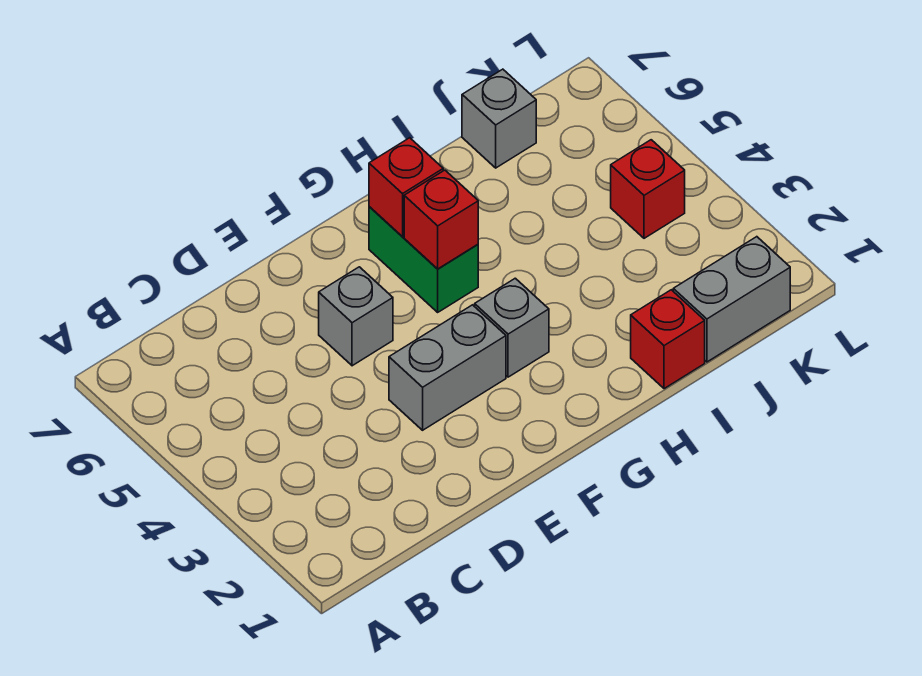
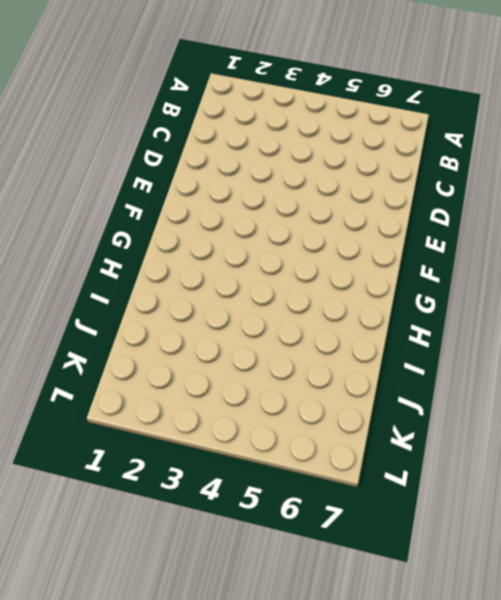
none -> grey brick E3:F3 level 1
none -> grey brick E5 level 1

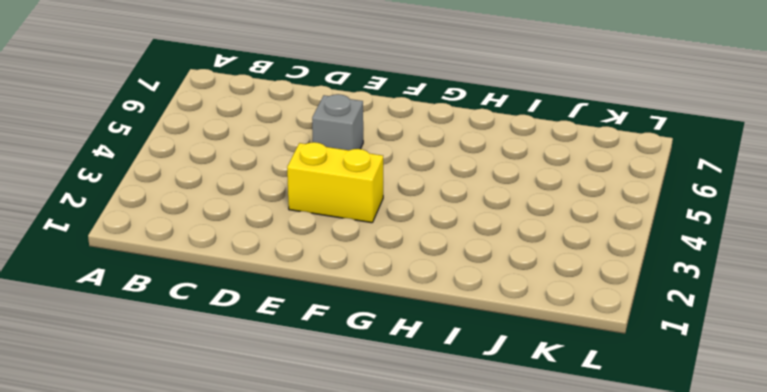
yellow brick E3:F3 level 1 -> grey brick E3:F3 level 1
none -> grey brick G3 level 1
none -> green brick G5:G6 level 1

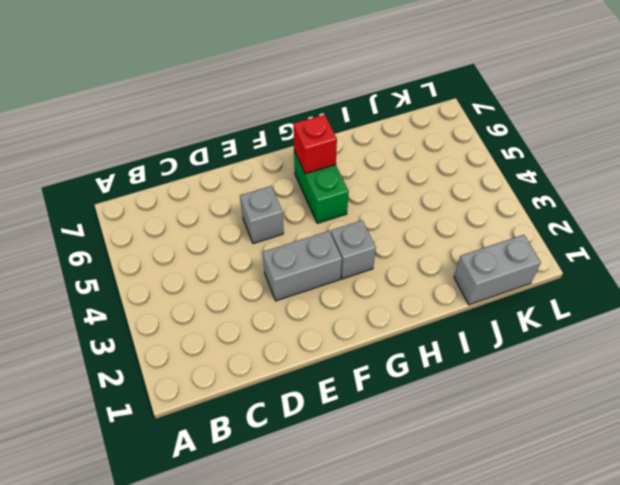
none -> red brick I1 level 1
none -> grey brick J7 level 1

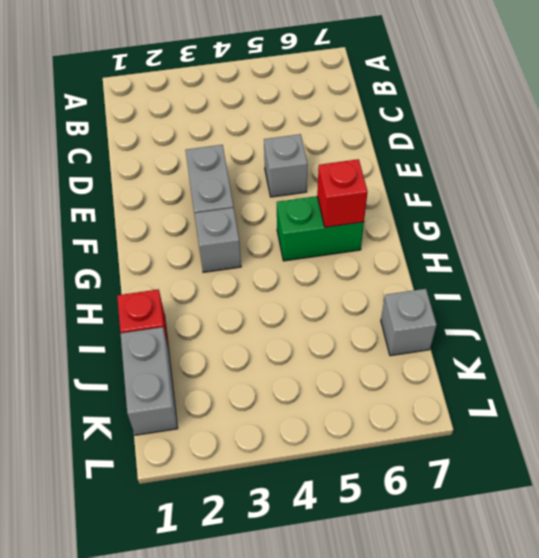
none -> red brick K4 level 1
none -> red brick G5 level 2

